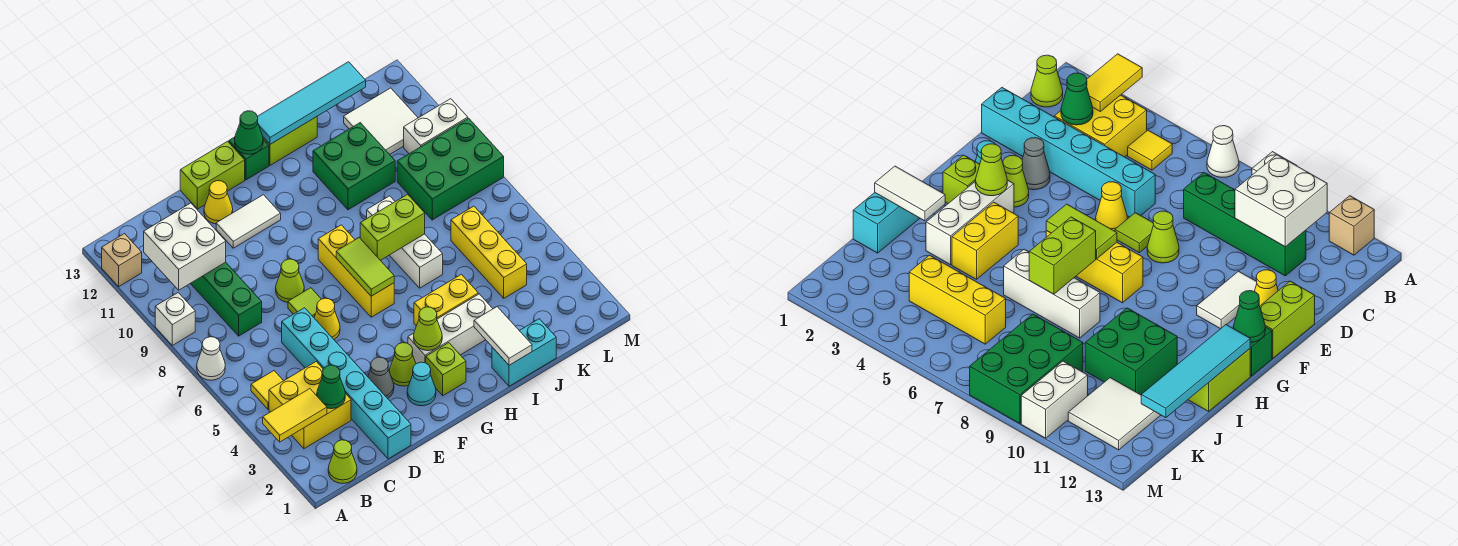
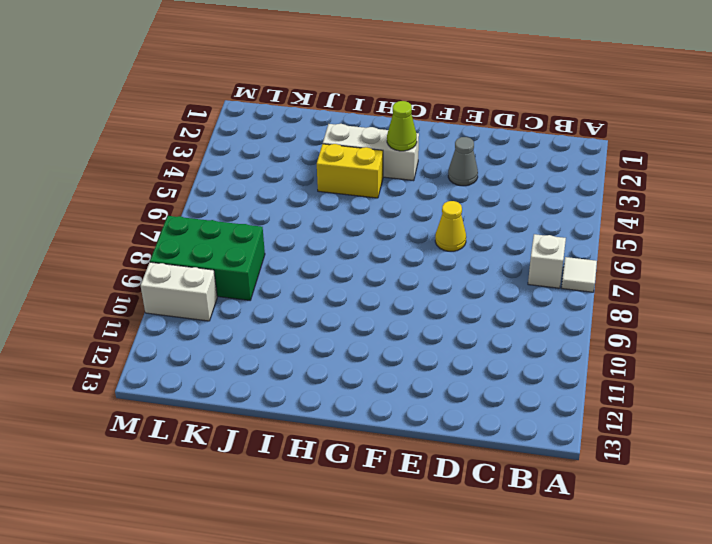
white tile A7 level 1 -> white cone A7 level 1
white brick B7 level 1 -> white brick A9 level 1
none -> tan brick A12 level 1
none -> lime cone B1 level 1
none -> yellow brick B3:C4 level 1
none -> yellow tile B5 level 1

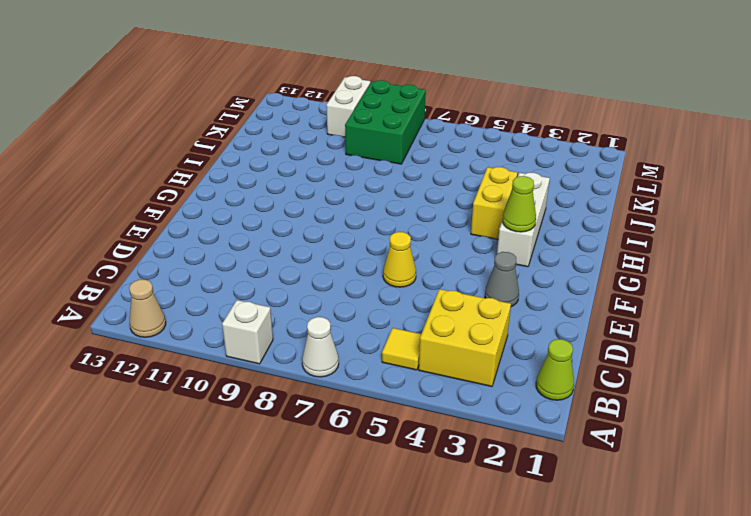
tan cone A12 level 1 -> tan brick A12 level 1
none -> green brick C8:C11 level 1
none -> cyan brick D1:D6 level 1
none -> lime tile E7 level 1
none -> lime cone E8 level 1

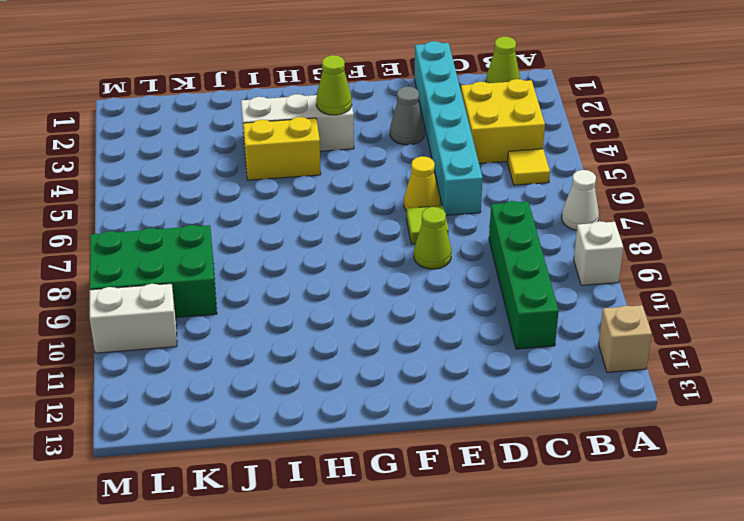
none -> white tile E11:F11 level 1
none -> yellow cone E12 level 1
none -> lime brick E13:F13 level 1
none -> cyan cone F2 level 1

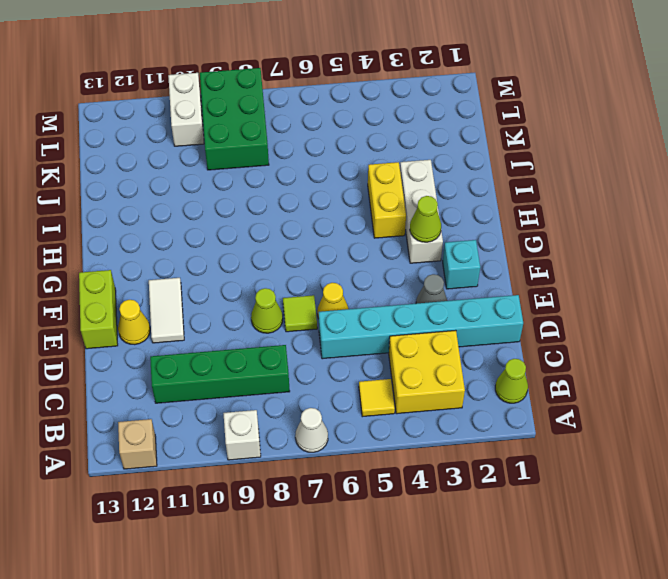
cyan brick F2 level 1 -> cyan cone F2 level 1
none -> lime cone F3 level 1
none -> lime brick G2 level 1
none -> yellow brick G6:G8 level 1
none -> green brick G13 level 1

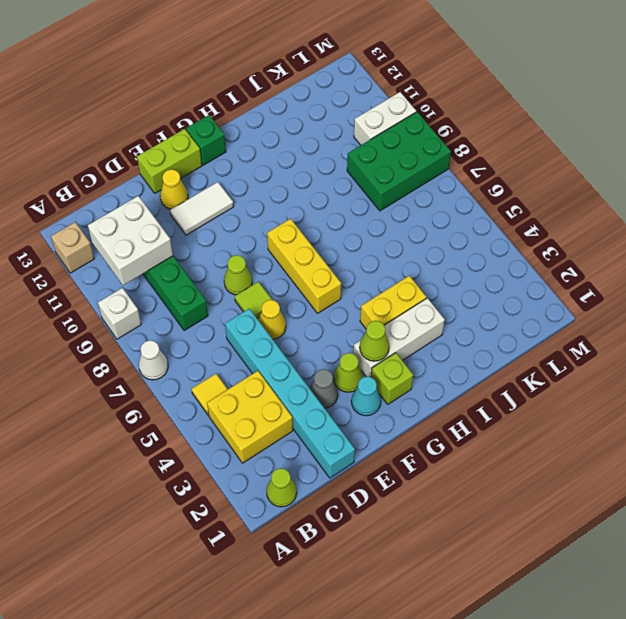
none -> lime brick H13:I13 level 1
none -> cyan brick I1:J1 level 1
none -> white brick I6:I8 level 1
none -> green brick I10:J11 level 1

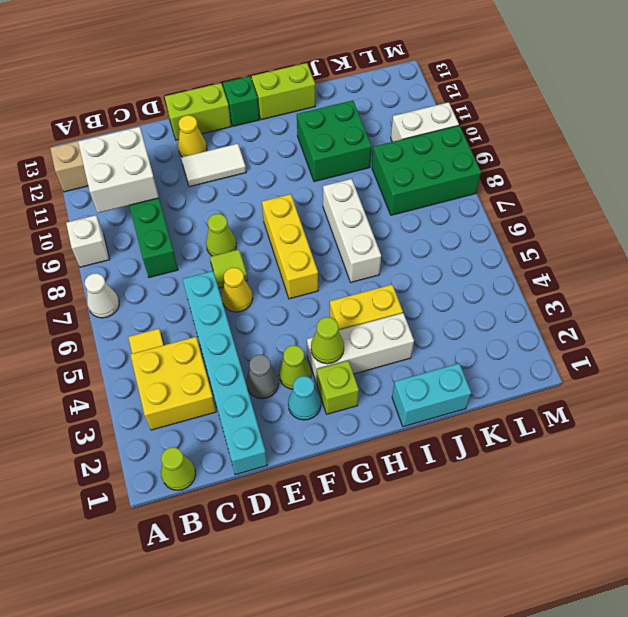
none -> yellow brick K4:K6 level 1
none -> white tile K11:L12 level 1
none -> yellow tile A3:B3 level 2
none -> green cone C3 level 2

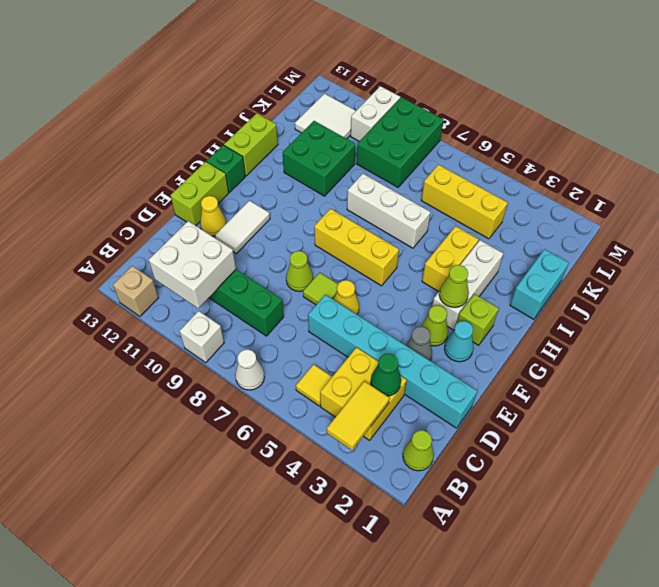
none -> lime tile G6:G7 level 2
none -> green cone G13 level 2
none -> lime brick H7:I7 level 2
none -> cyan tile H13:K13 level 2

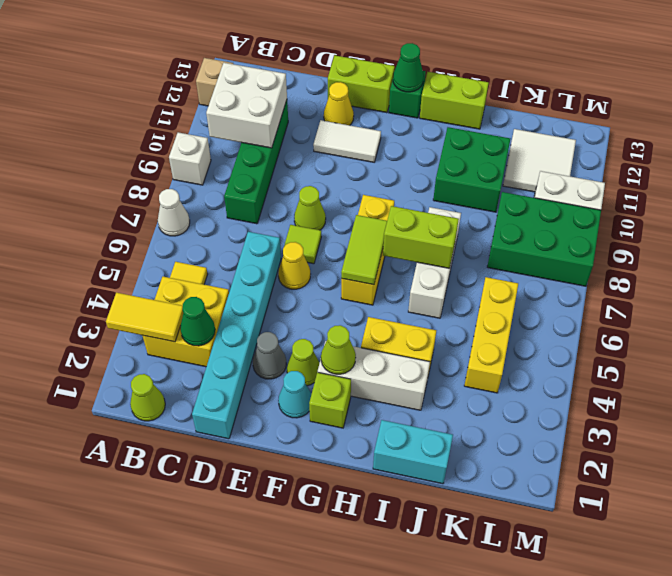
none -> cyan tile H13:K13 level 2
none -> white tile I1:I2 level 2

